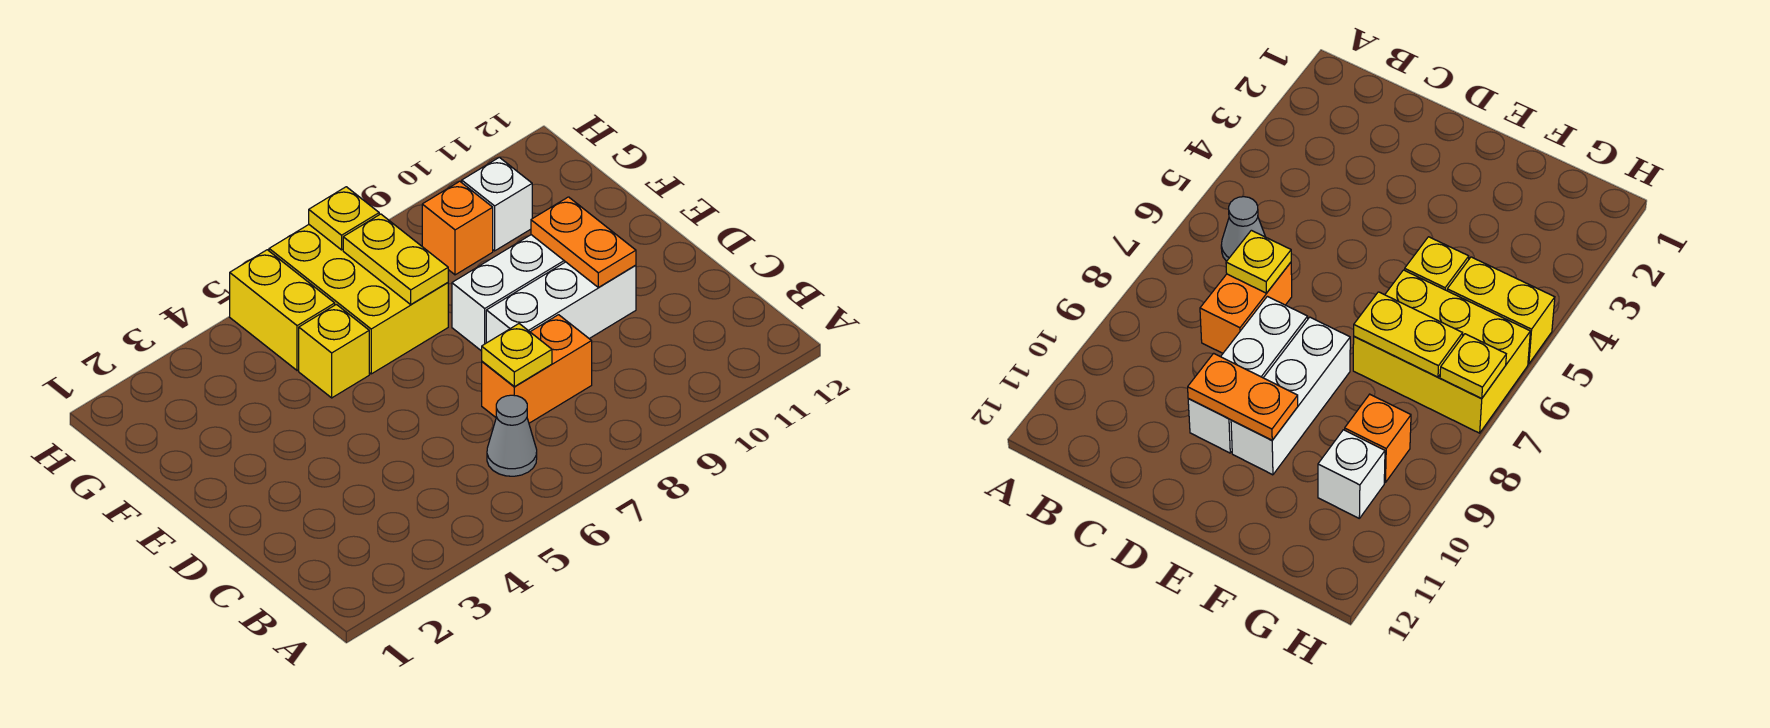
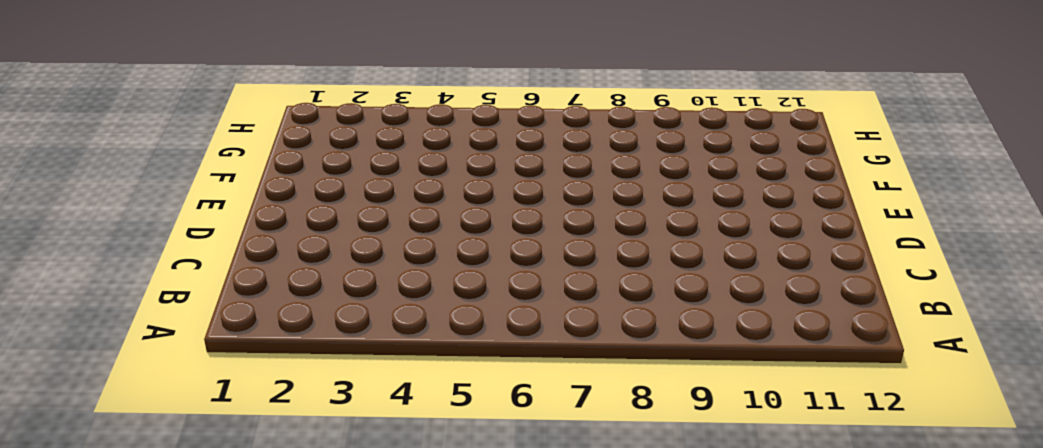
none -> grey cone B6 level 1
none -> orange brick C7:C8 level 1
none -> white brick D8:D10 level 1

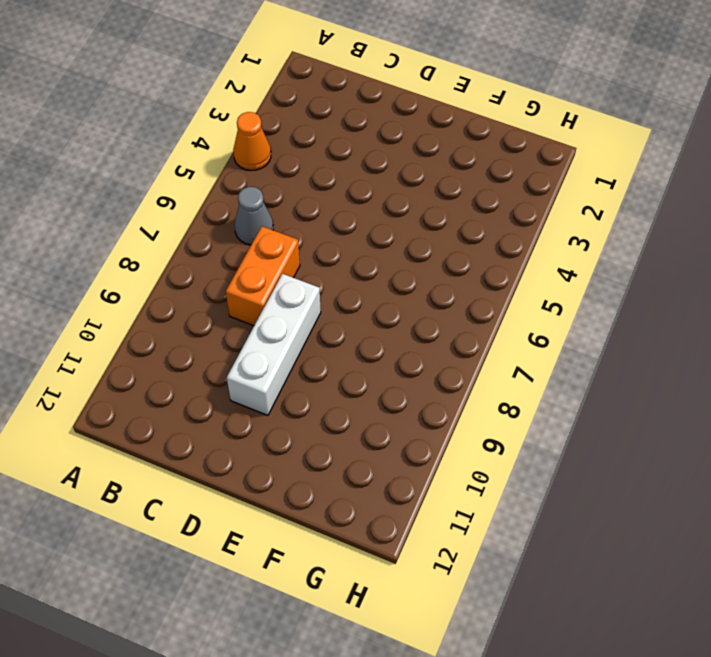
orange cone A4 level 1 -> none
none -> white brick E8:E10 level 1
none -> yellow brick F5 level 1
none -> yellow brick F6:H7 level 1

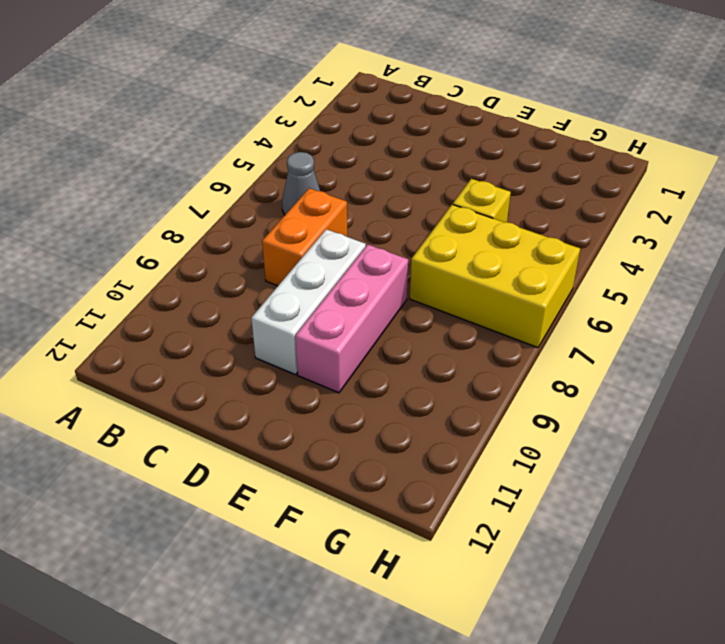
pink brick E8:E10 level 1 -> white brick E8:E10 level 1
none -> yellow brick G5:H5 level 1
none -> orange brick G9 level 1
none -> white brick G10 level 1

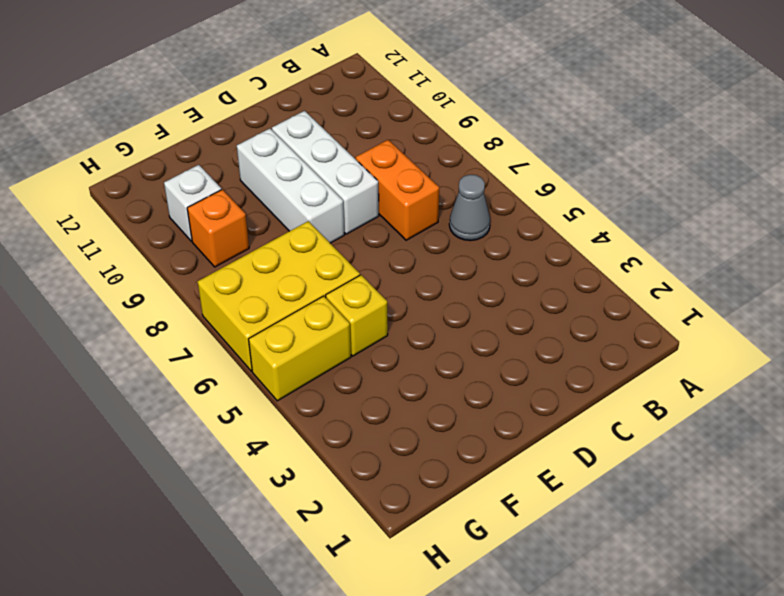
none -> yellow plate C7 level 2
none -> orange plate D10:E10 level 2
none -> yellow plate F7:G7 level 2

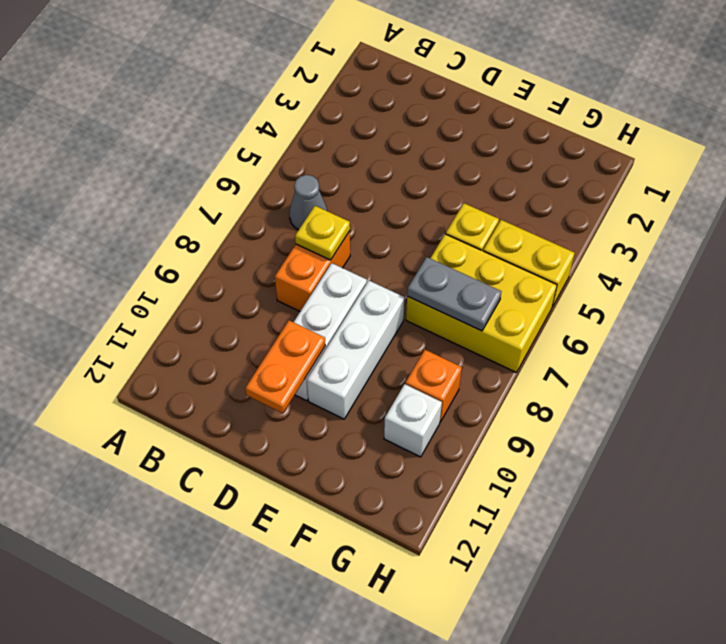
orange plate D10:D11 level 2 -> orange plate D10:E10 level 2
grey plate F7:G7 level 2 -> yellow plate F7:G7 level 2
none -> yellow plate H7 level 2

